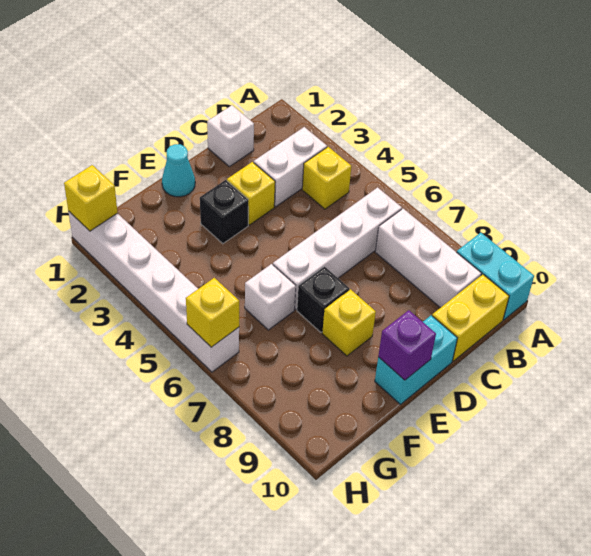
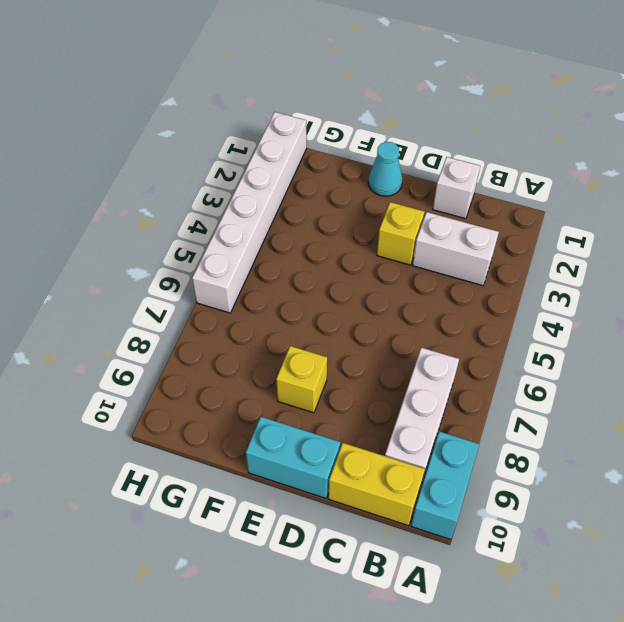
none -> yellow brick B4 level 1
none -> white brick B6:E6 level 1
none -> black brick E3 level 1

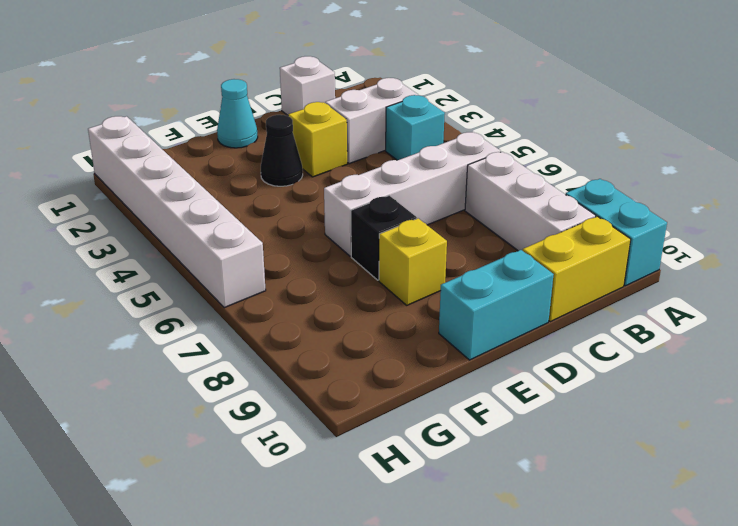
cyan brick B4 level 1 -> yellow brick B4 level 1
black cone E3 level 1 -> black brick E3 level 1
none -> white brick F6 level 1
none -> purple brick E10 level 2
none -> yellow brick H1 level 2

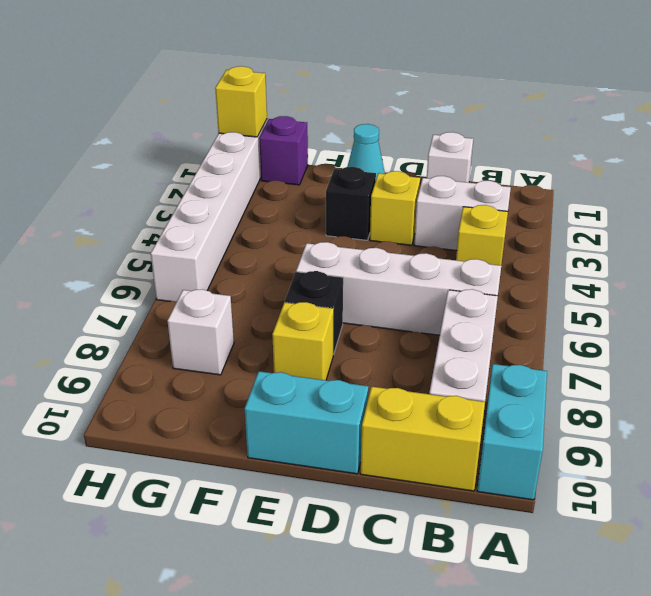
purple brick G1 level 1 -> purple brick E10 level 2
white brick G8 level 1 -> white brick F6 level 1
none -> yellow brick H6 level 2

